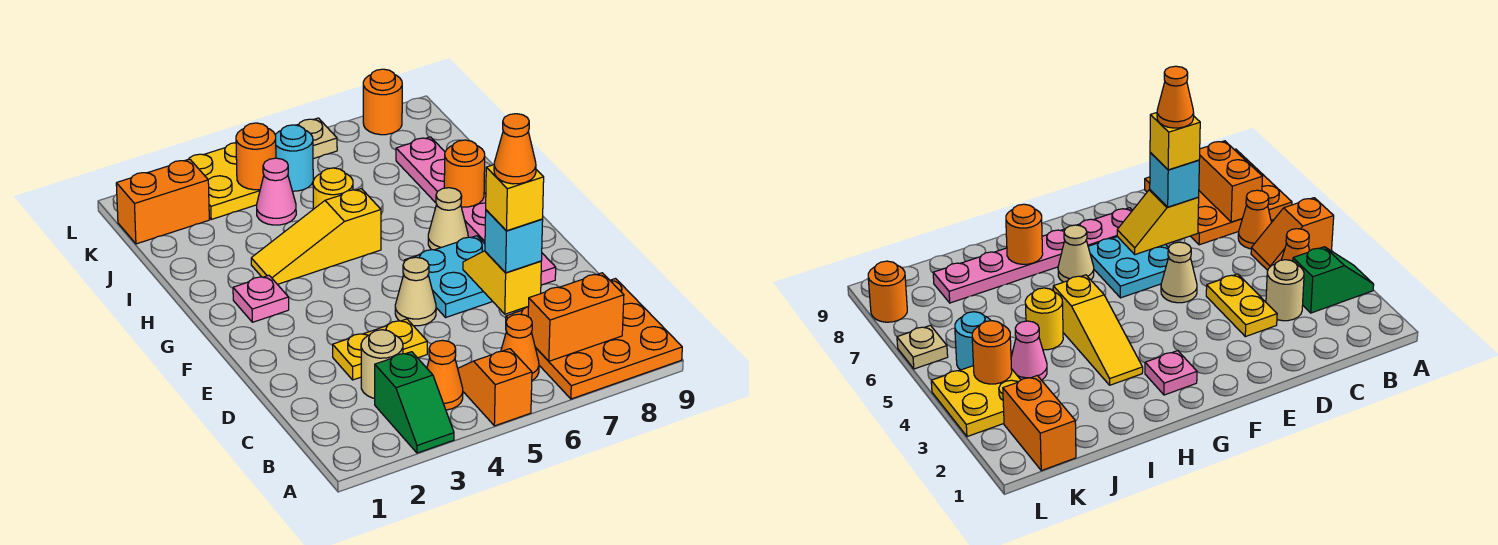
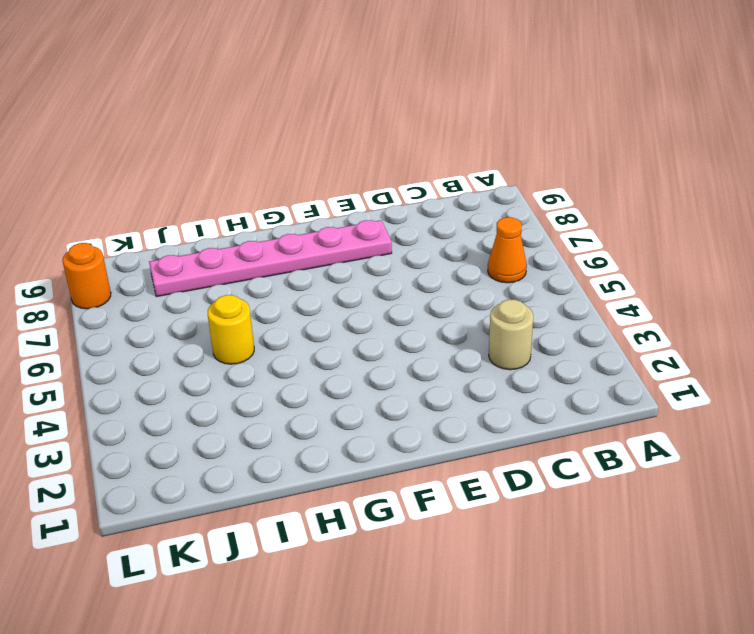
none -> green slope A3:B3 level 1 top B
none -> orange slope A5:B5 level 1 top A
none -> orange plate A7:C9 level 1

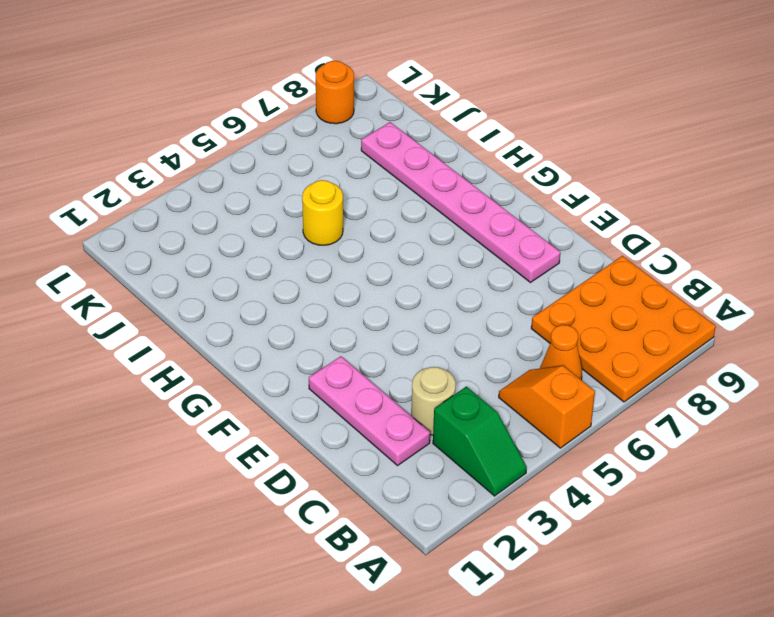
pink plate C2:E2 level 1 -> none
none -> orange cone B4 level 1
none -> yellow plate D3:D4 level 1
none -> tan cone E5 level 1

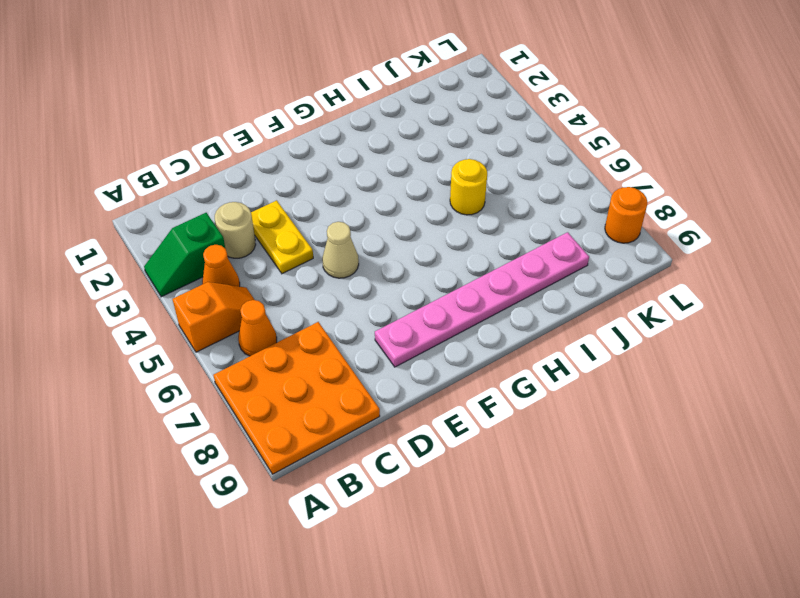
none -> cyan plate E6:F7 level 1
none -> pink plate G2 level 1
none -> tan cone G7 level 1

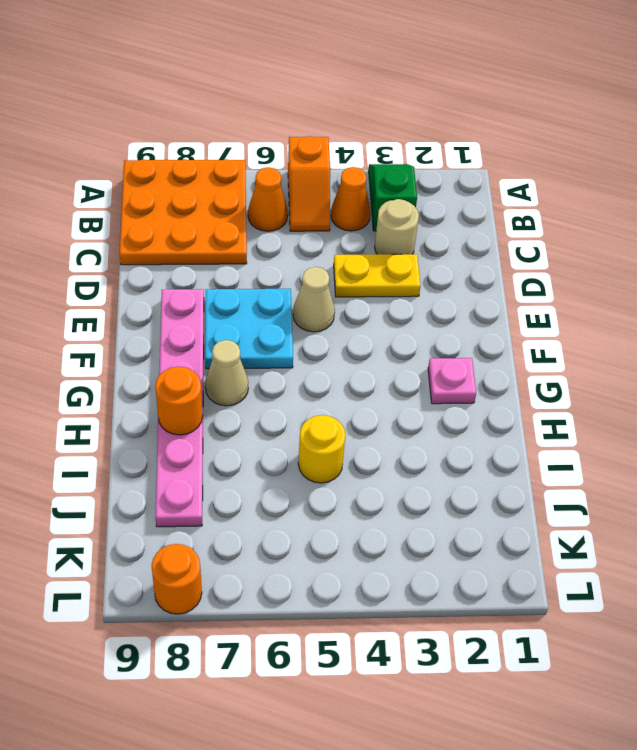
none -> yellow slope H3:H5 level 1 top 5
none -> pink cone J4 level 1
none -> orange brick K1:K2 level 1

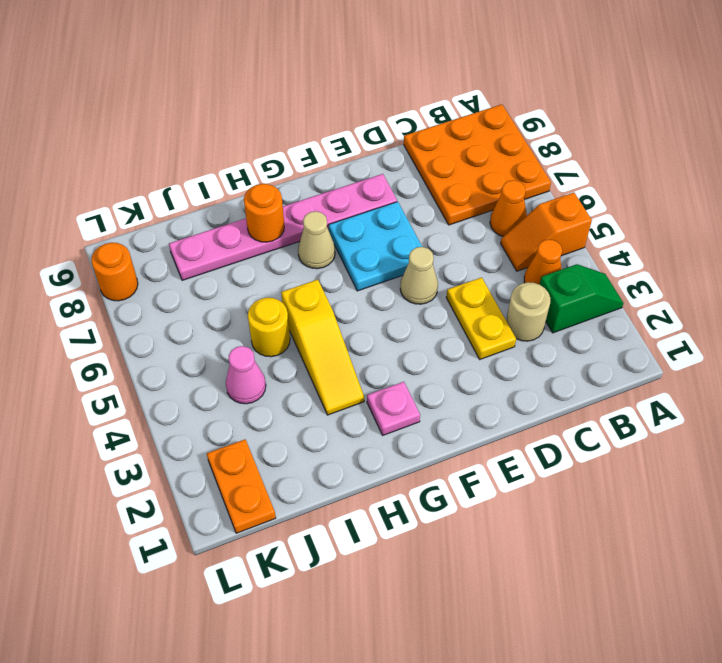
orange plate K1:K2 level 1 -> orange brick K1:K2 level 1
none -> yellow plate K3:L4 level 1
none -> cyan round brick K5 level 1
none -> tan plate L6 level 1

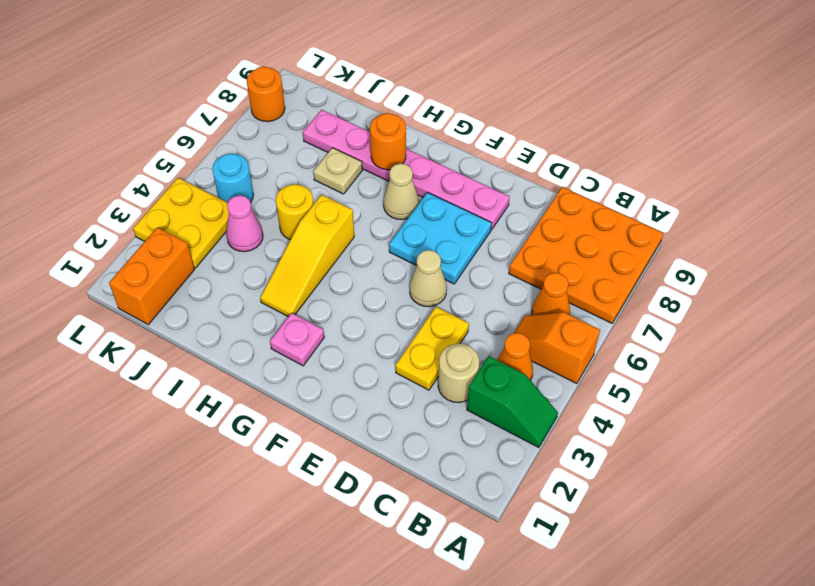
tan plate I7 level 1 -> tan plate L6 level 1
none -> orange brick B7:B8 level 2
none -> yellow slope D7:E7 level 2 top D
none -> orange round brick K4 level 2

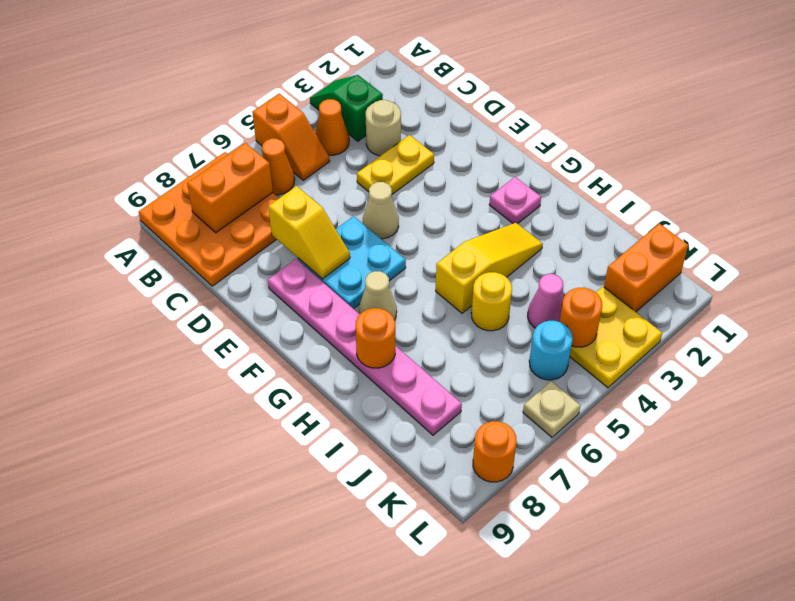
none -> cyan brick D7 level 3
none -> yellow brick D7 level 4
none -> orange cone D7 level 5

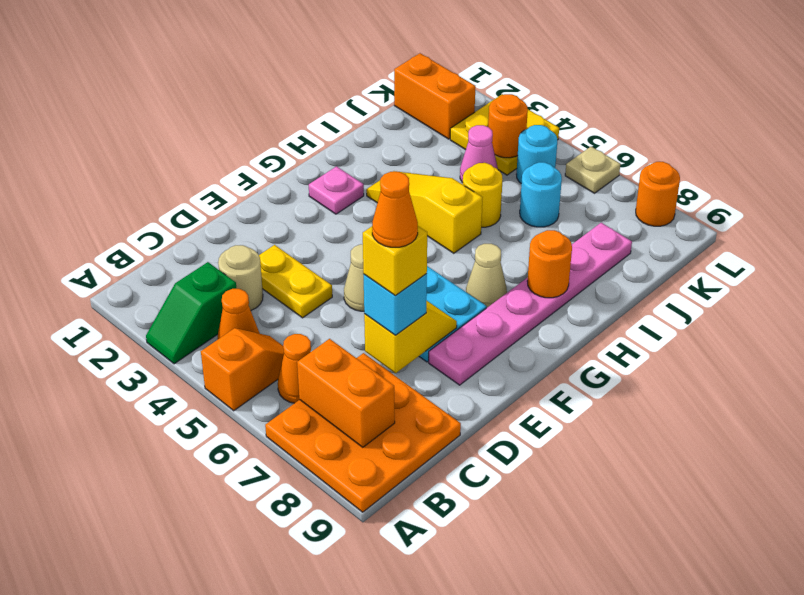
cyan round brick J6 level 1 -> none

